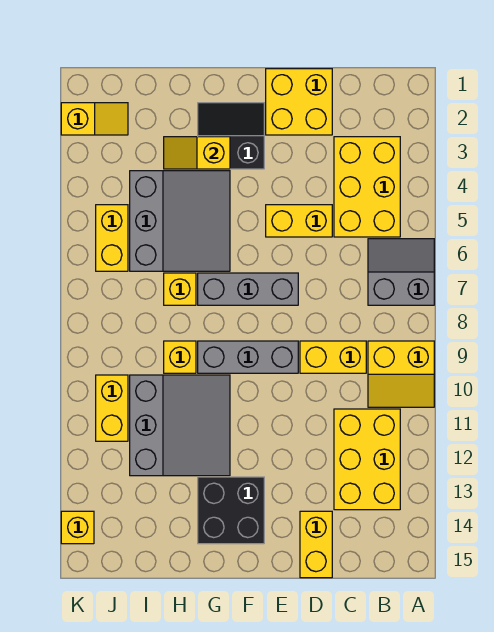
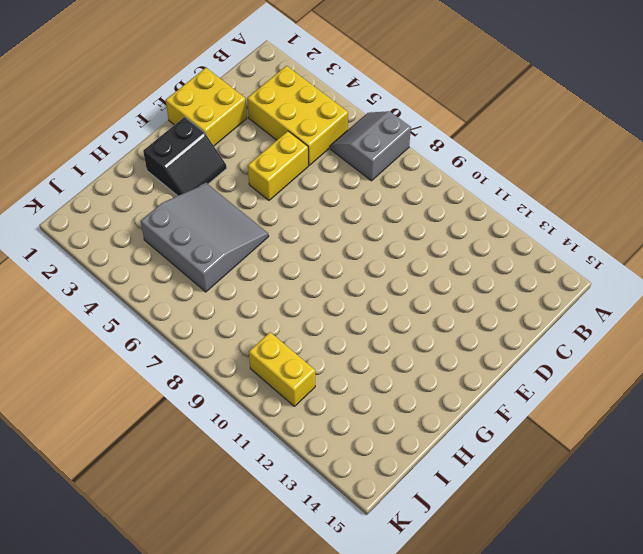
black slope F2:G3 level 1 top 2 -> black slope F2:G3 level 1 top 3
none -> yellow slope A9:B10 level 1 top 9
none -> yellow brick B11:C13 level 1
none -> yellow brick C9:D9 level 1

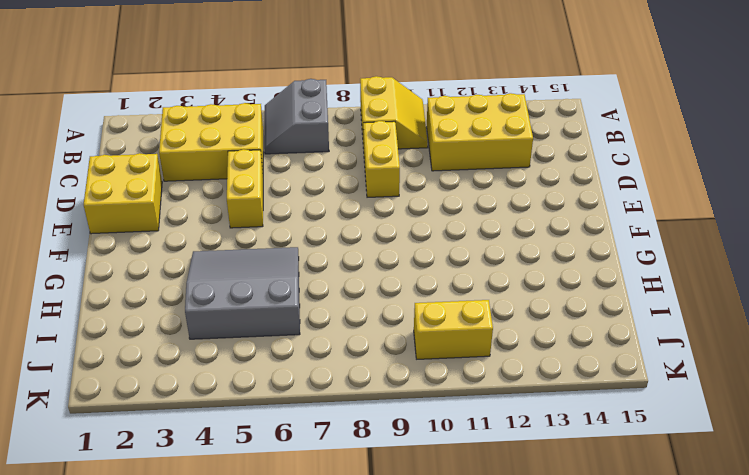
none -> yellow brick D14:D15 level 1
none -> grey brick E7:G7 level 1
none -> grey brick E9:G9 level 1

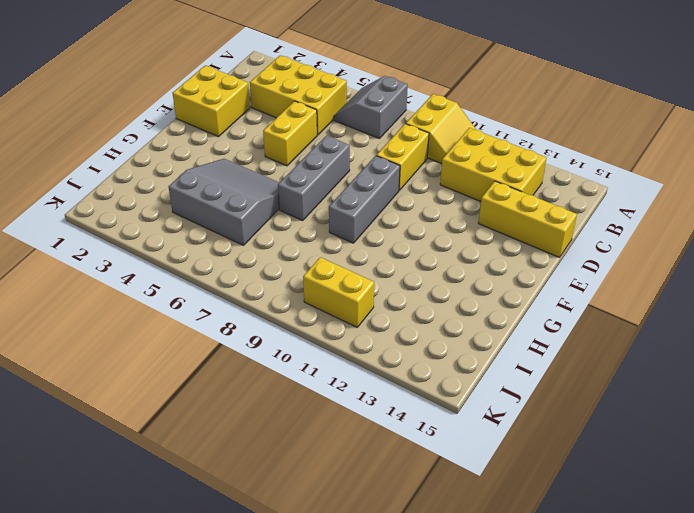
yellow brick D13:D15 level 1 -> yellow brick D14:D15 level 1
none -> black slope F2:G3 level 1 top 3
none -> black brick F13:G14 level 1
none -> grey slope G10:I12 level 1 top I

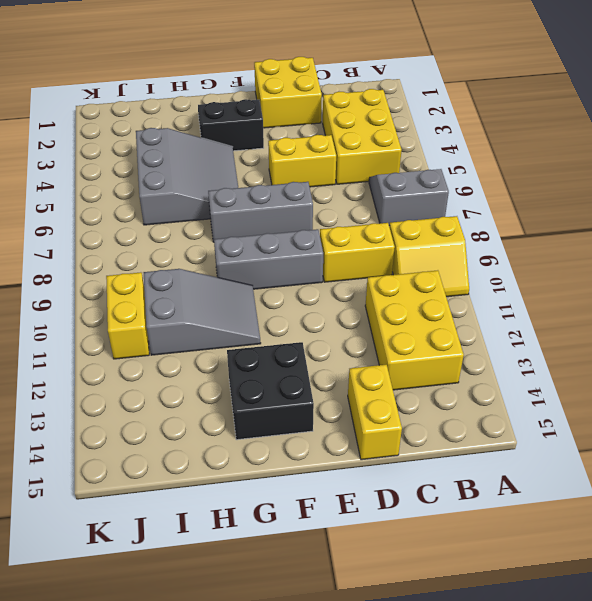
grey slope G10:I11 level 1 top I -> grey slope G10:I12 level 1 top I
none -> yellow brick H7 level 1
none -> yellow brick H9 level 1
none -> yellow slope J2:K2 level 1 top K

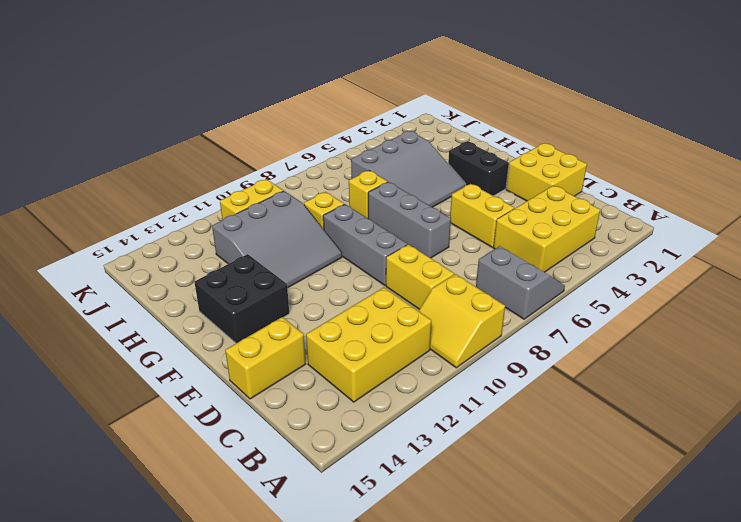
none -> yellow slope J2:K2 level 1 top K
none -> yellow brick J5:J6 level 1
none -> yellow brick K14 level 1

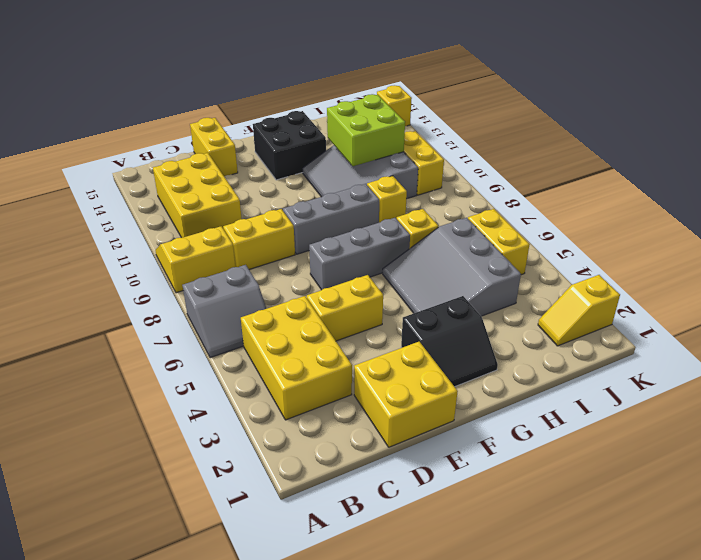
lime brick H11:I12 level 2 -> none
none -> yellow slope G3:H3 level 2 top G

